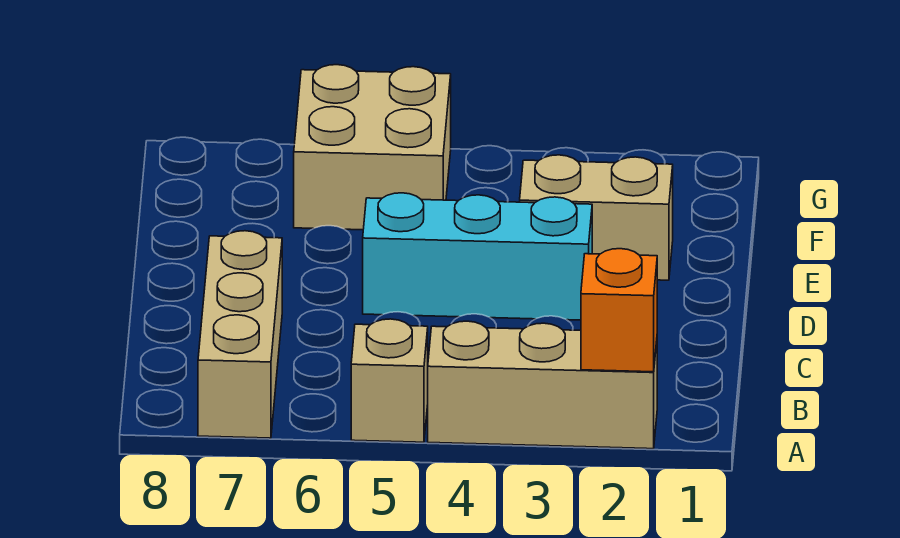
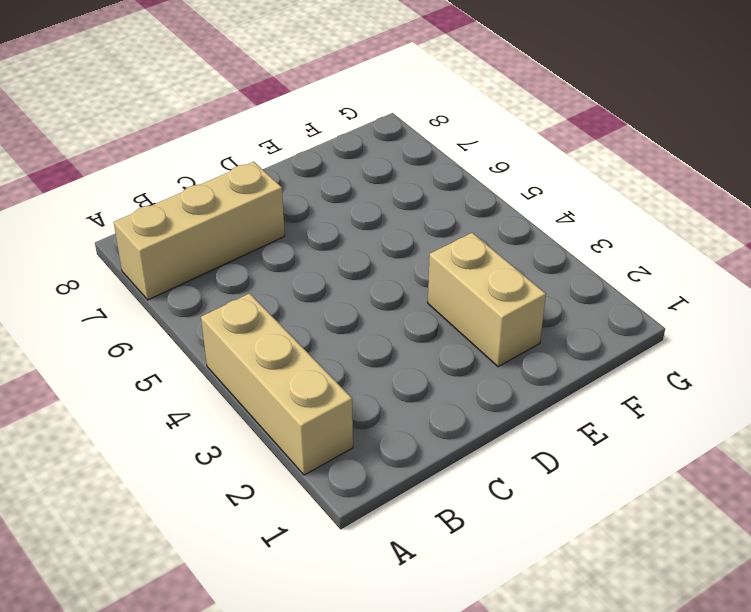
none -> tan brick A5 level 1
none -> cyan brick D3:D5 level 1

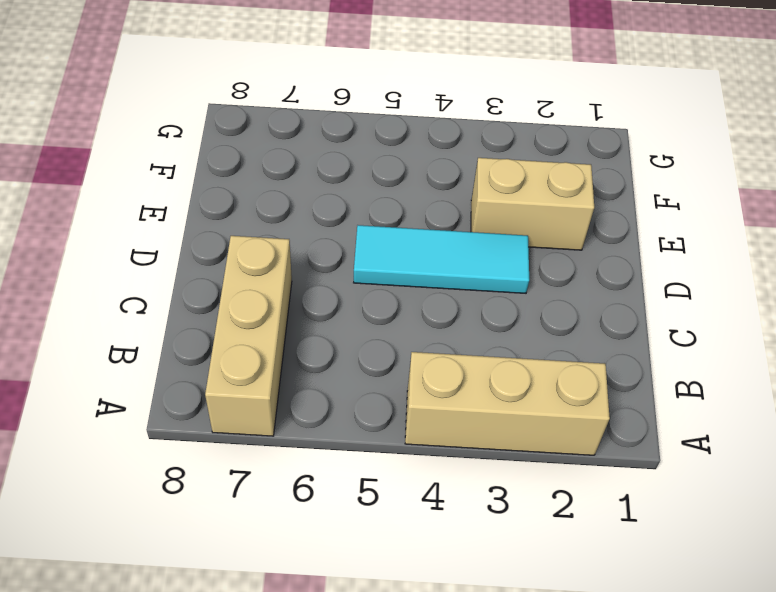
cyan tile D3:D5 level 1 -> cyan brick D3:D5 level 1
none -> tan brick A5 level 1
none -> tan brick F5:G6 level 1

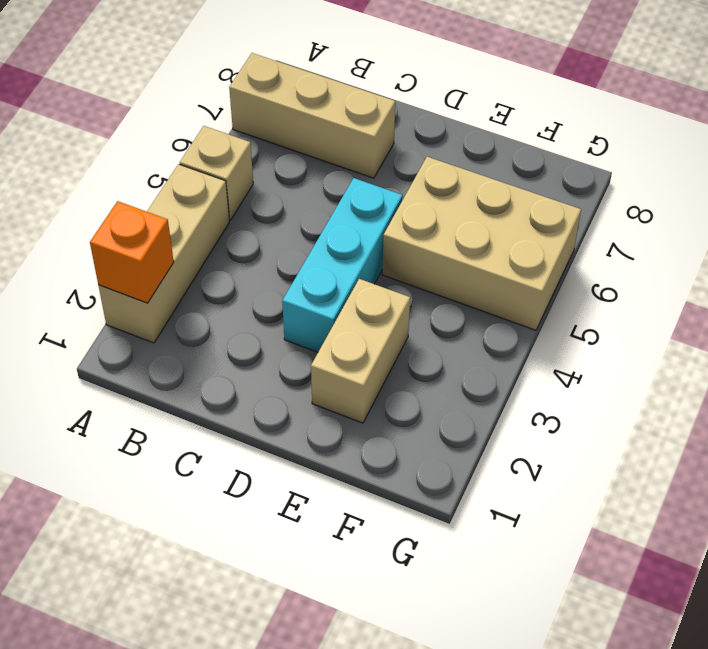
tan brick E5:G6 level 1 -> tan brick F5:G6 level 1

